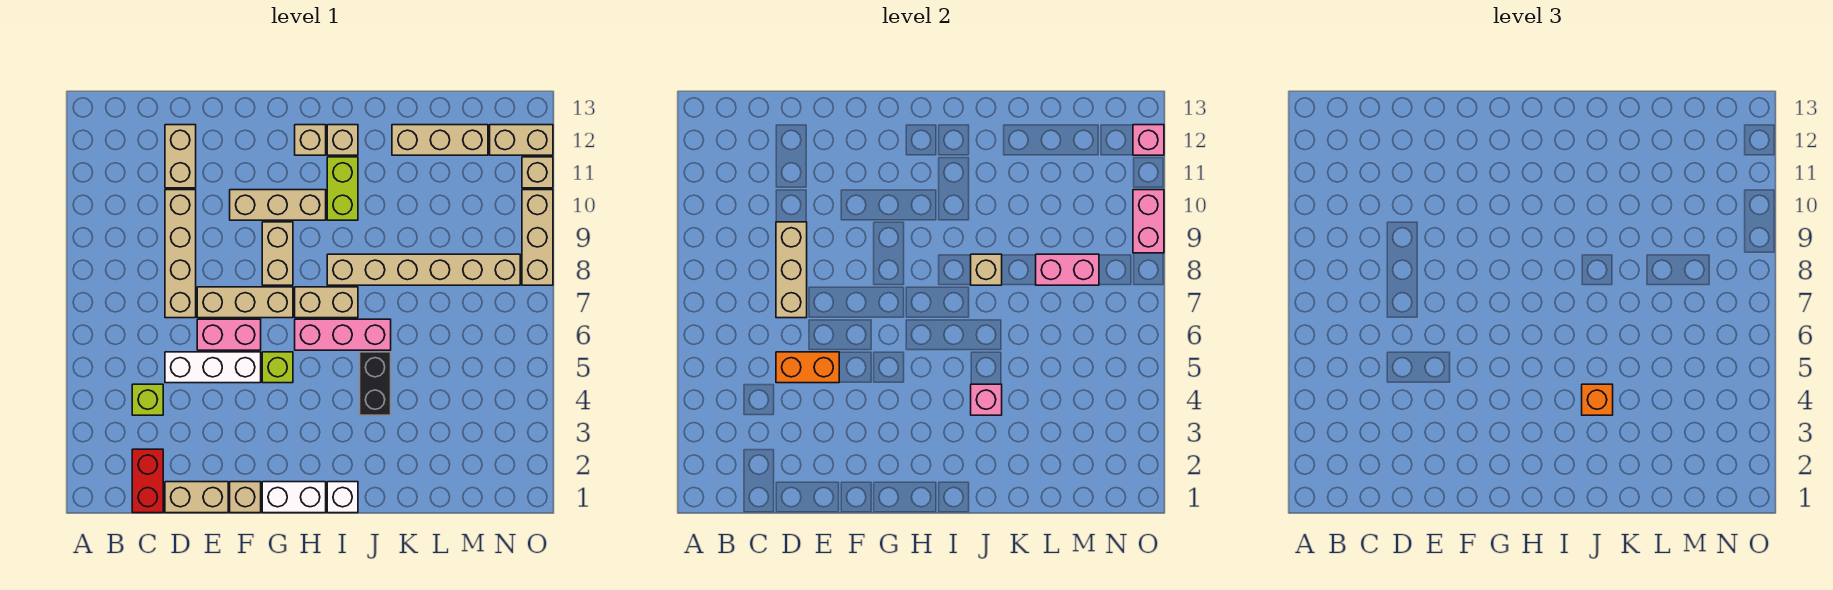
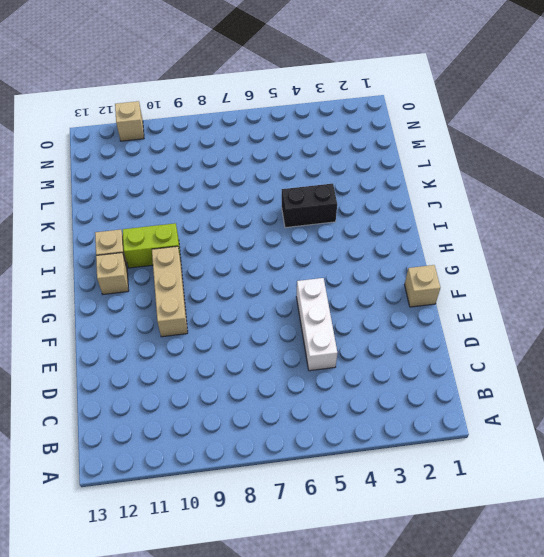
none -> red brick C1:C2 level 1
none -> lime brick C4 level 1
none -> tan brick D1:E1 level 1
none -> tan brick D7:D10 level 1

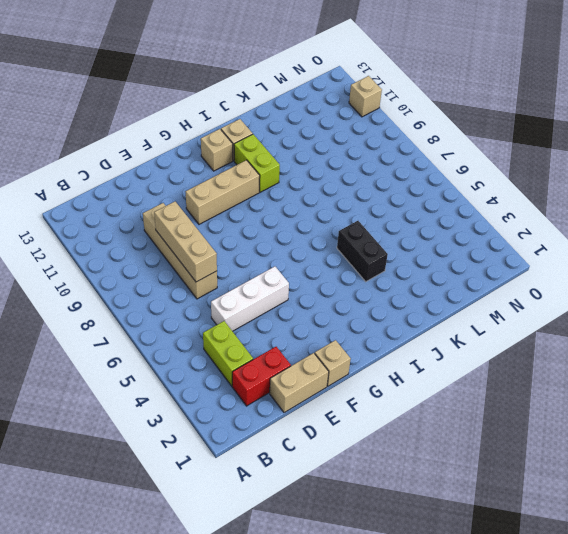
red brick C2:D2 level 1 -> red brick C1:C2 level 1
lime brick C3:C4 level 1 -> lime brick C4 level 1
none -> tan brick D11:D12 level 1
none -> pink brick E6:F6 level 1
none -> tan brick E7:G7 level 1
none -> white brick G1:H1 level 1

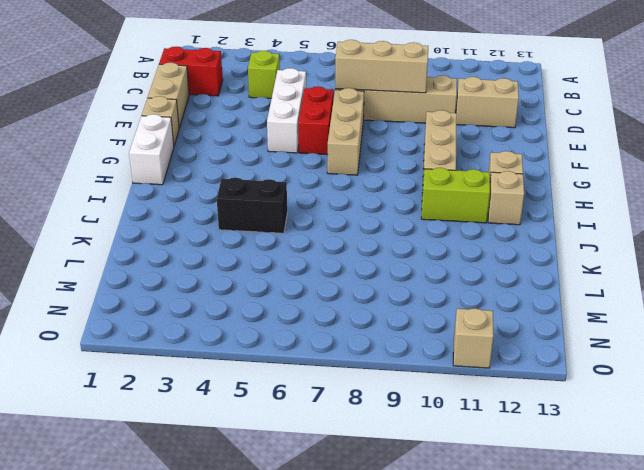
red brick E6:F6 level 1 -> pink brick E6:F6 level 1
none -> lime brick G5 level 1
none -> tan brick G8:G9 level 1
none -> pink brick H6:J6 level 1
none -> tan brick H7:I7 level 1

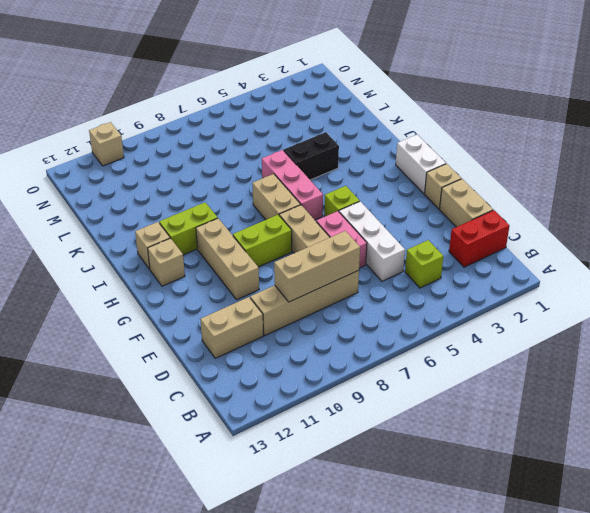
lime brick G8:G9 level 1 -> tan brick G8:G9 level 1
none -> white brick I1 level 1
none -> tan brick I8:N8 level 1
none -> tan brick K12:M12 level 1
none -> tan brick N12:O12 level 1

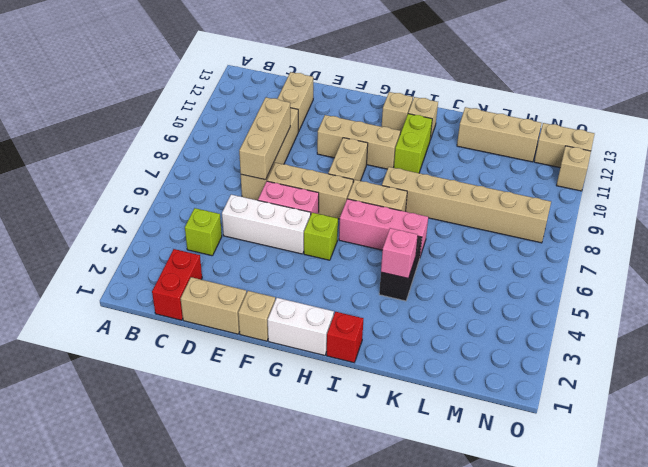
red brick I1 level 1 -> white brick I1 level 1
none -> tan brick O8:O10 level 1
none -> orange brick D5:E5 level 2
none -> tan brick J8 level 2
none -> pink brick L8:M8 level 2

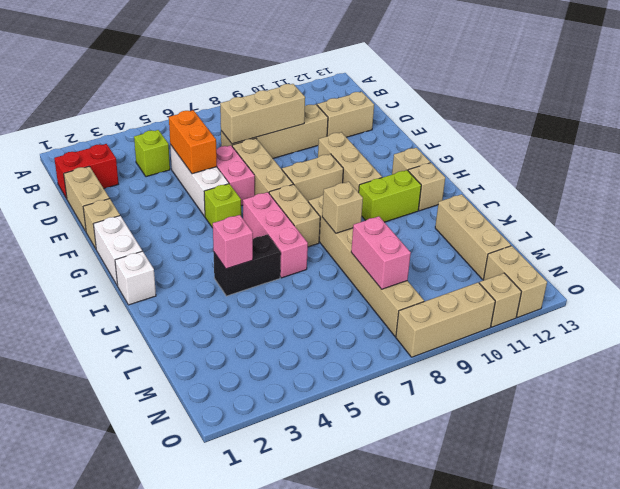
none -> pink brick O9:O10 level 2
none -> pink brick O12 level 2
none -> orange brick J4 level 3

